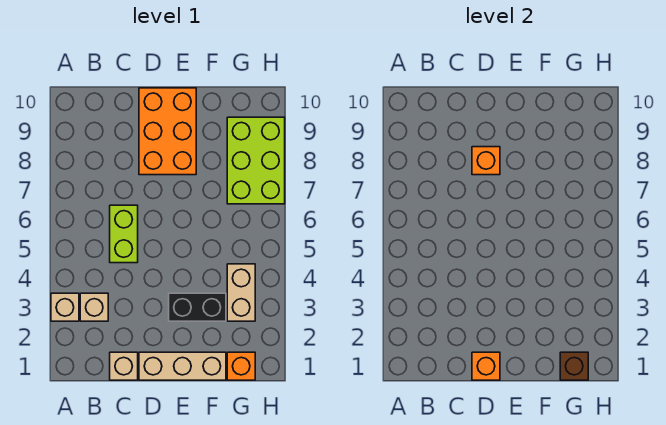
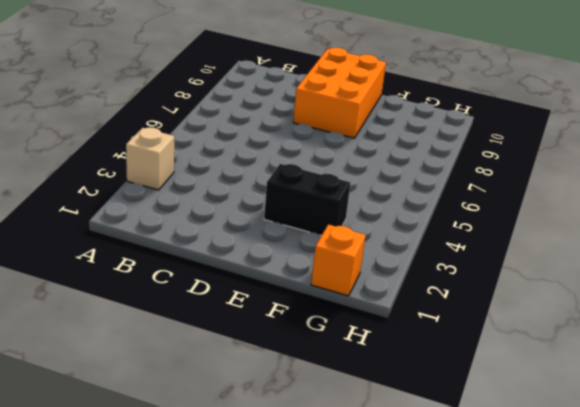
none -> tan brick B3 level 1
none -> tan brick C1 level 1
none -> lime brick C5:C6 level 1

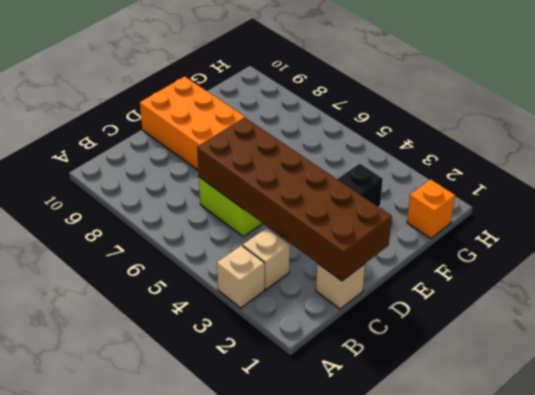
brown brick C1:D6 level 2 -> orange brick D1 level 2
none -> tan brick D1:F1 level 1
none -> tan brick G3:G4 level 1
none -> lime brick G7:H9 level 1

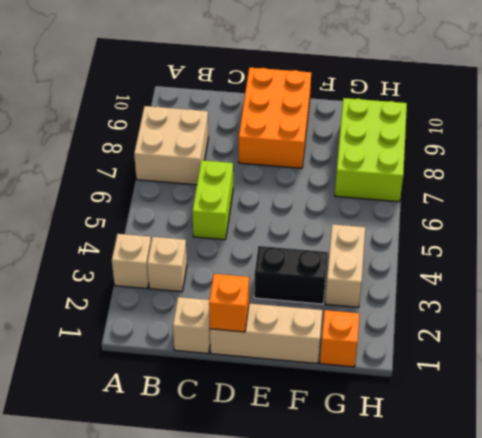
tan brick A7:B8 level 1 -> none
none -> orange brick D8 level 2
none -> brown brick G1 level 2

